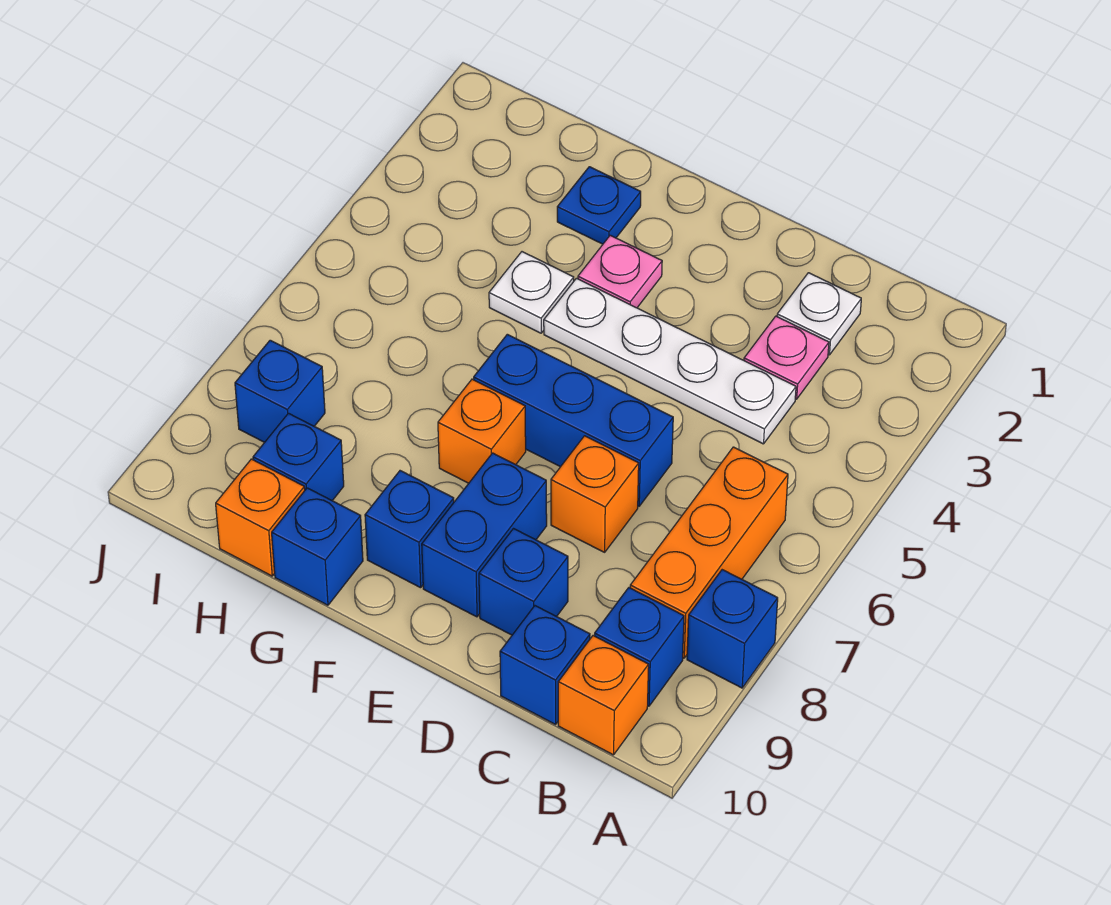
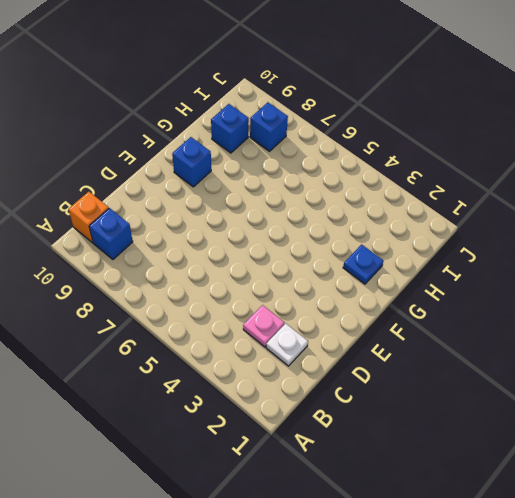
none -> blue brick A8 level 1
none -> orange brick B6:B8 level 1
none -> white plate C4:F4 level 1

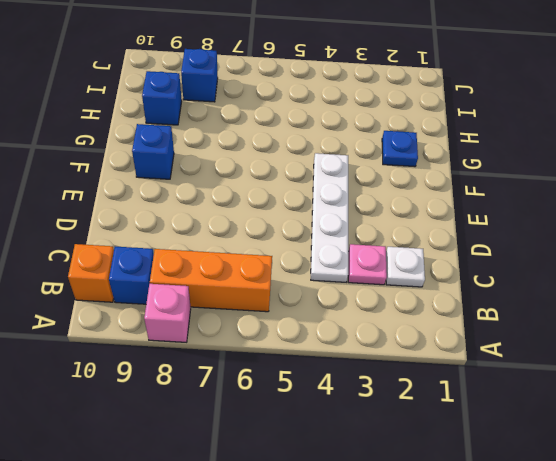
pink brick A8 level 1 -> blue brick A8 level 1
none -> blue brick C10 level 1
none -> blue brick D6:F6 level 1
none -> orange brick D7 level 1

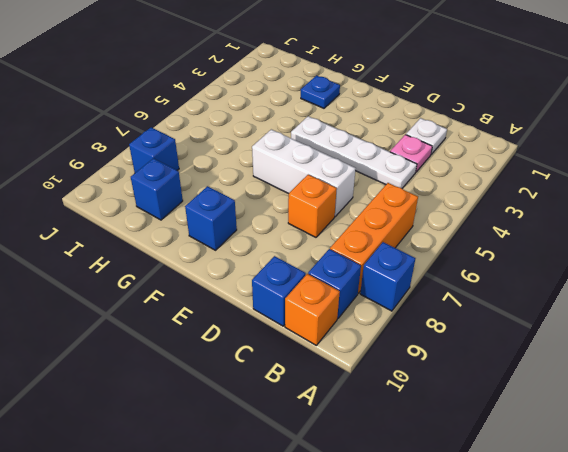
white brick D6:F6 level 1 -> blue brick D6:F6 level 1
none -> blue brick D9 level 1
none -> blue brick E8:E9 level 1
none -> pink plate F3 level 1

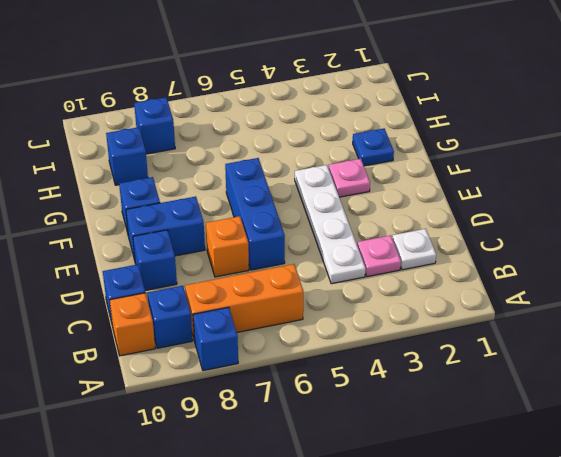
none -> orange brick F7 level 1
none -> white plate G4 level 1
none -> blue brick G10 level 1

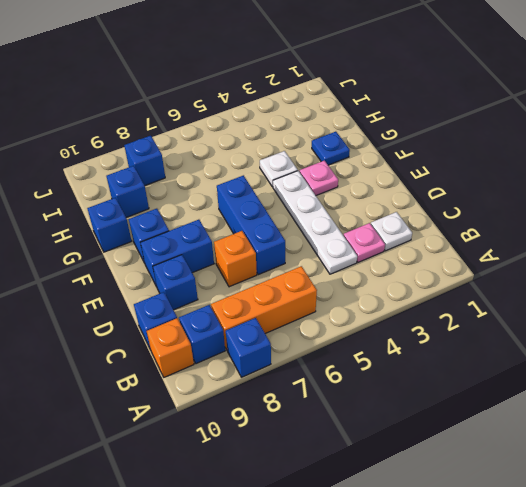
none -> orange brick F7 level 1
none -> orange brick H10 level 1

